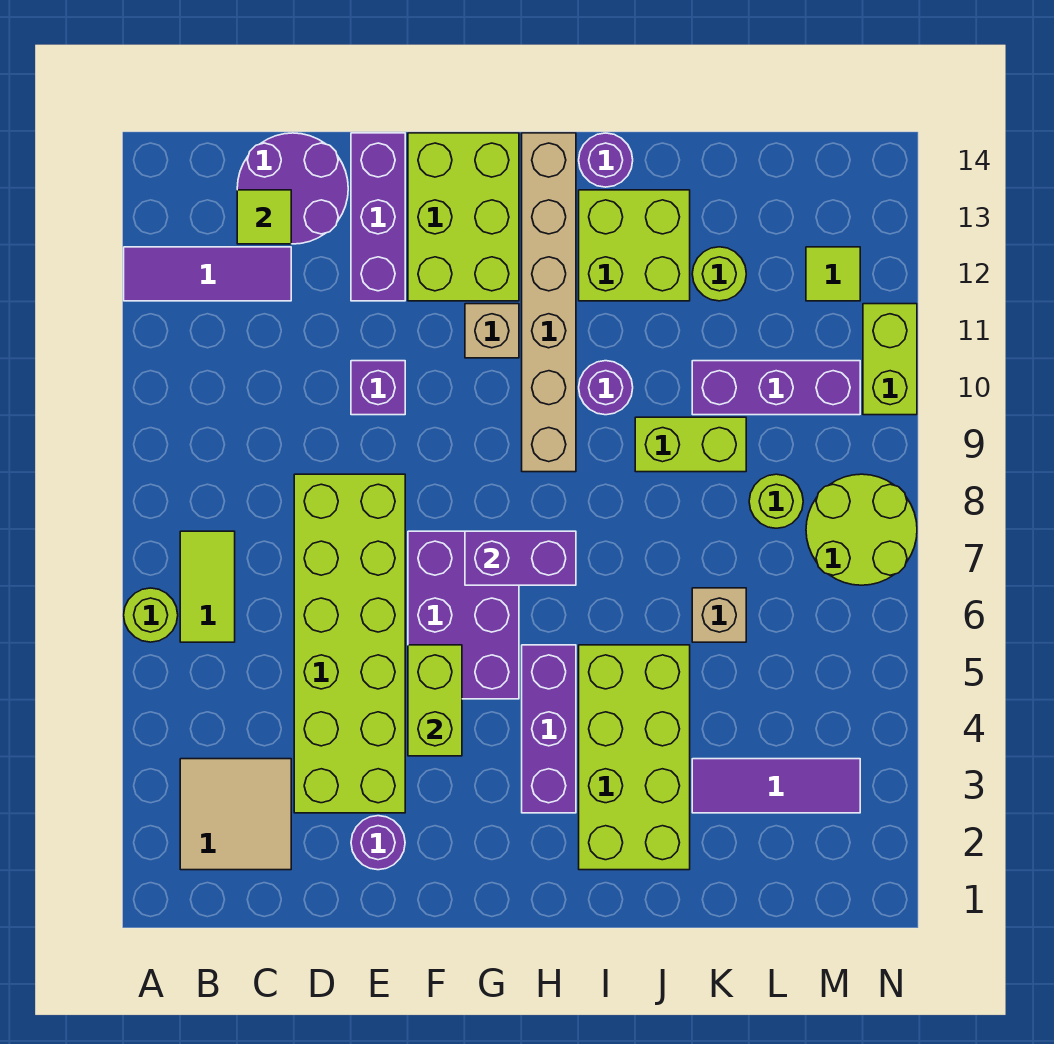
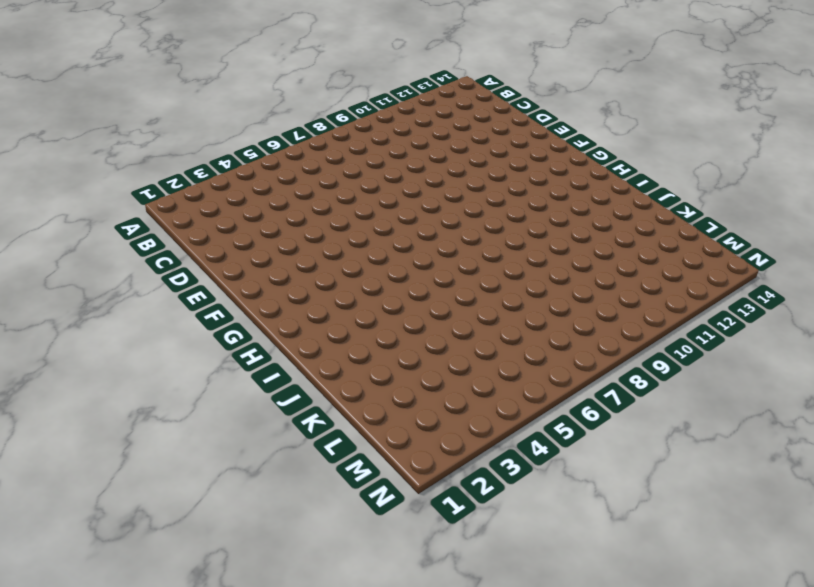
none -> lime round brick A6 level 1
none -> purple tile A12:C12 level 1
none -> tan tile B2:C3 level 1
none -> lime tile B6:B7 level 1

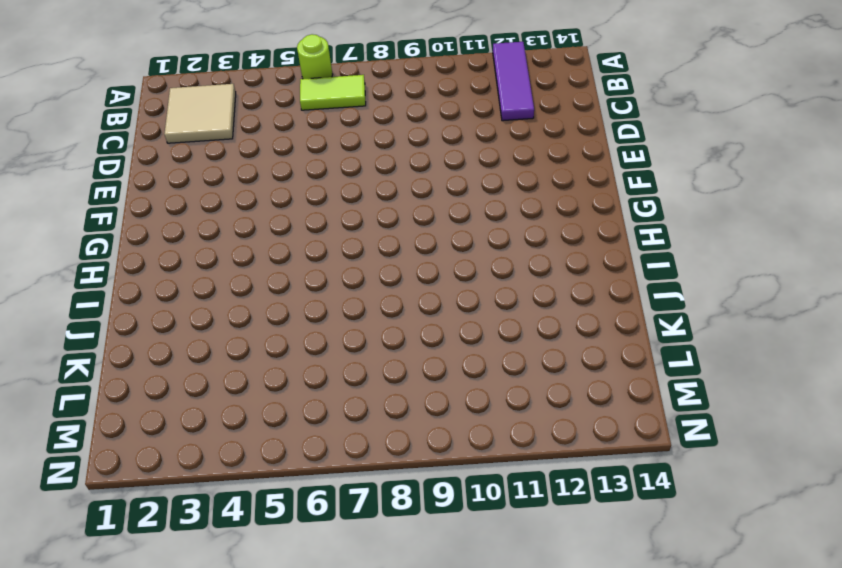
none -> purple round brick C13:D14 level 1
none -> lime brick D3:E8 level 1
none -> purple round brick E2 level 1
none -> purple brick E10 level 1

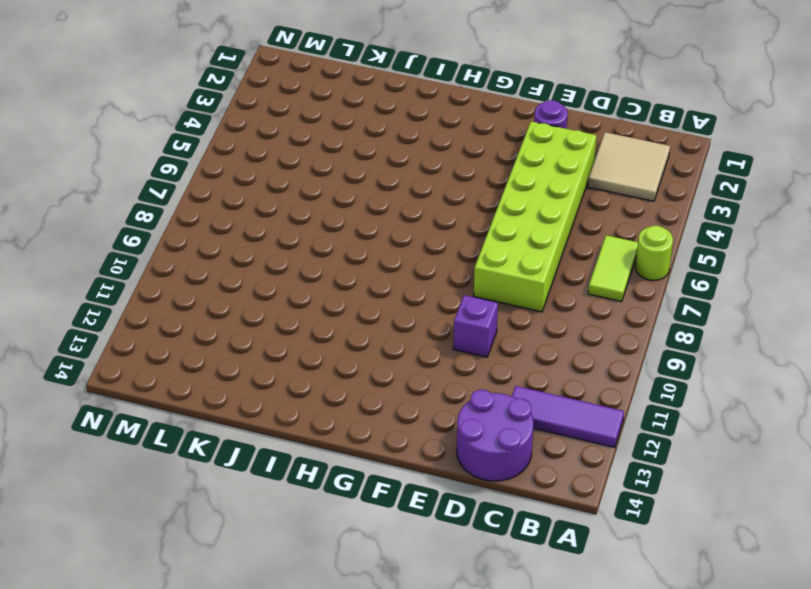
none -> purple brick E12:E14 level 1
none -> purple brick F5:G7 level 1
none -> lime brick F12:G14 level 1
none -> tan brick G11 level 1

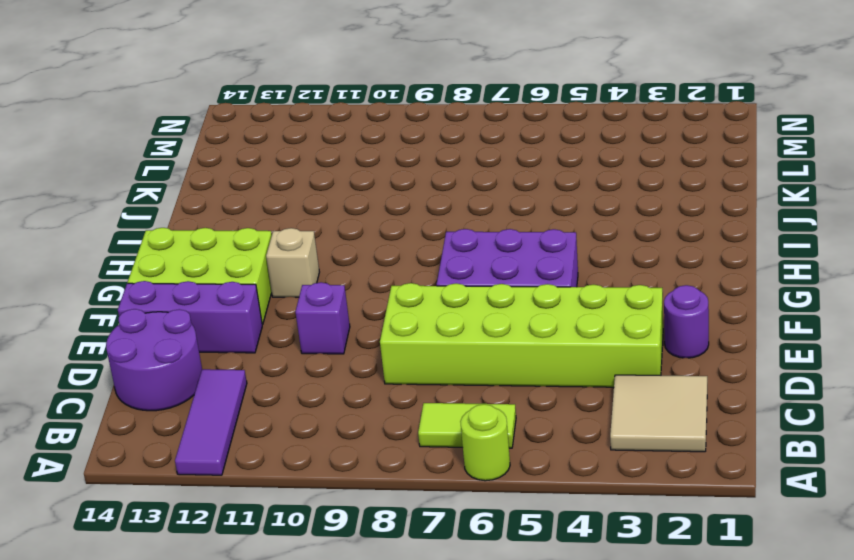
none -> purple brick H3:H5 level 1
none -> tan brick H9:H14 level 1
none -> lime brick I2:J5 level 1
none -> purple round brick I10 level 1

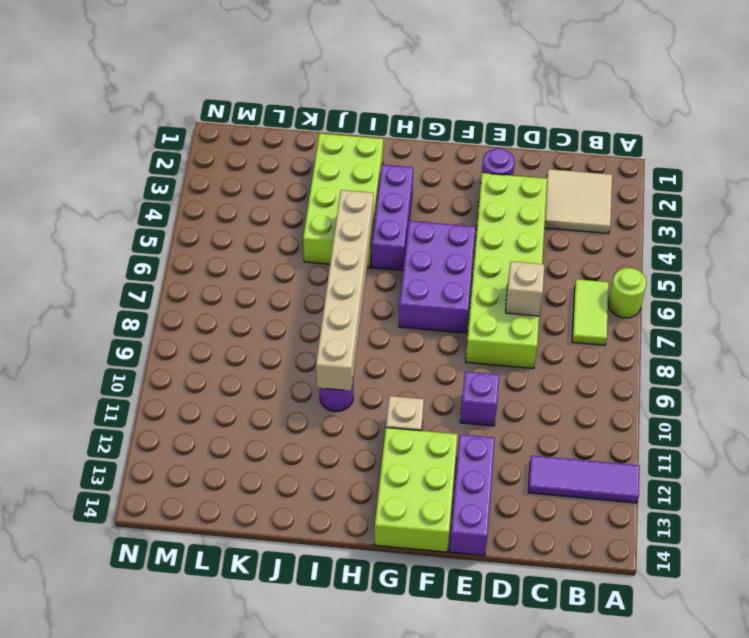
tan brick D7 level 2 -> tan brick K6 level 1
tan brick I5:I10 level 2 -> tan brick H9:H14 level 1
none -> purple round brick C13:D14 level 1
none -> lime brick I12:J13 level 1
none -> purple round brick I14 level 1
none -> lime brick J9:K9 level 1

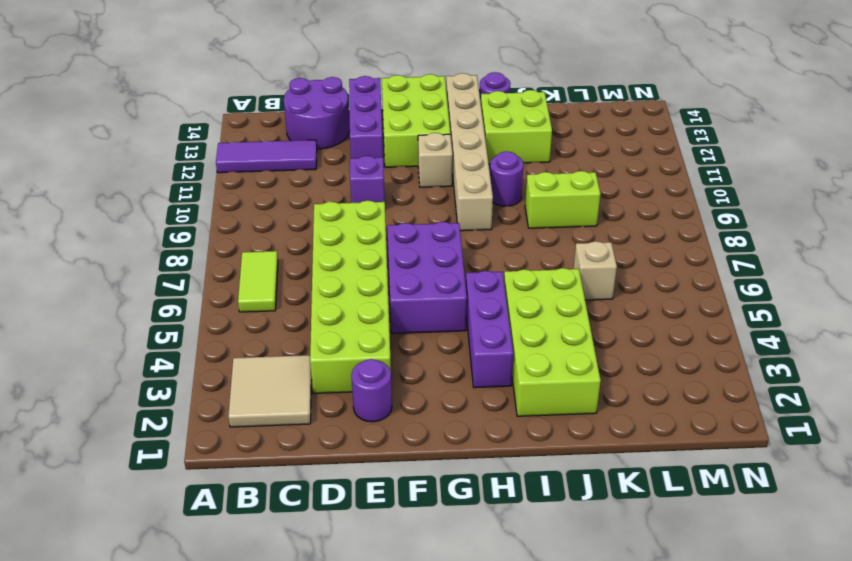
none -> lime round brick A6 level 1
none -> purple tile K3:M3 level 1
none -> purple brick K10:M10 level 1
none -> lime round brick K12 level 1

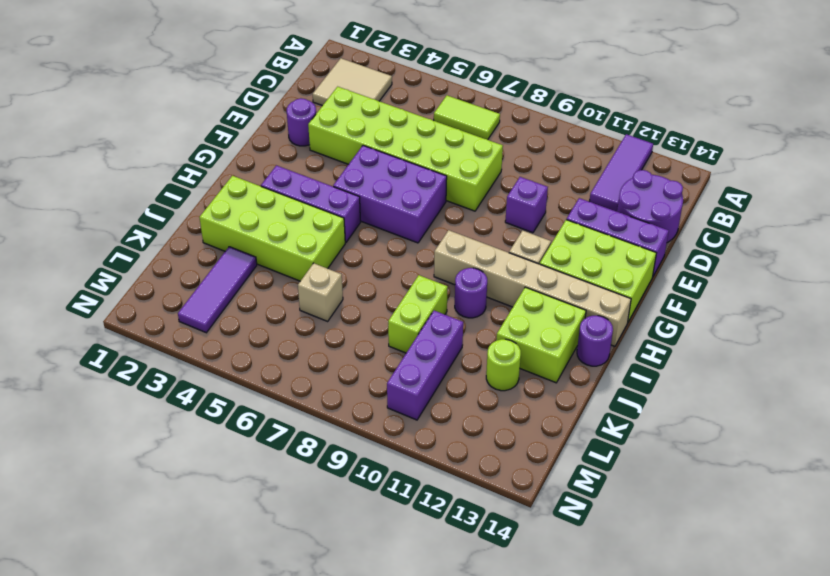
none -> lime round brick A6 level 1
none -> lime round brick L8 level 1
none -> lime round brick M7:N8 level 1
none -> lime tile M12 level 1

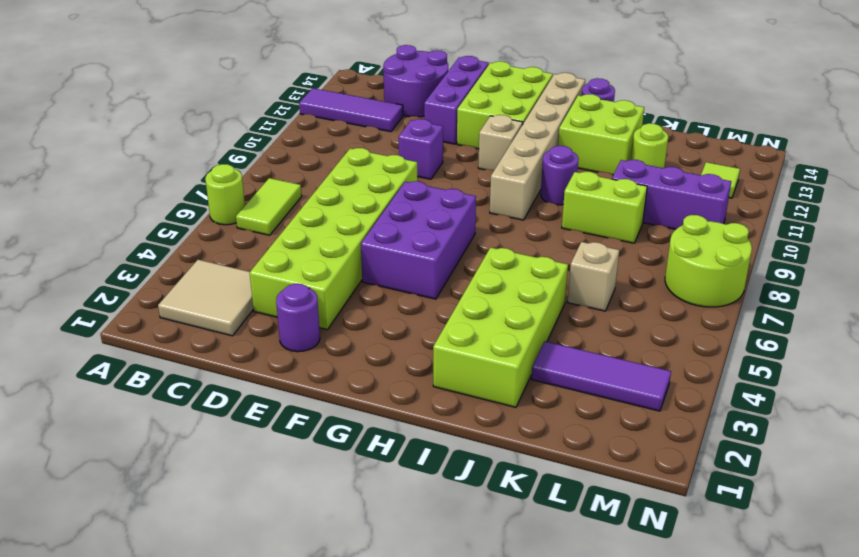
none -> purple brick H3:H5 level 1
none -> lime round brick L8 level 1
none -> lime brick N10:N11 level 1
none -> lime tile C13 level 2

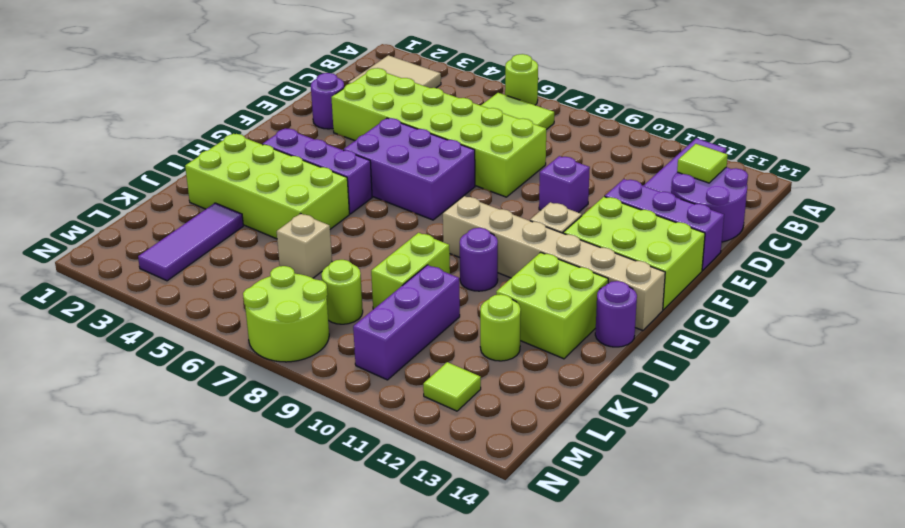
none -> lime brick N10:N11 level 1
none -> lime brick F4:F5 level 2
none -> purple brick G7:H7 level 2

